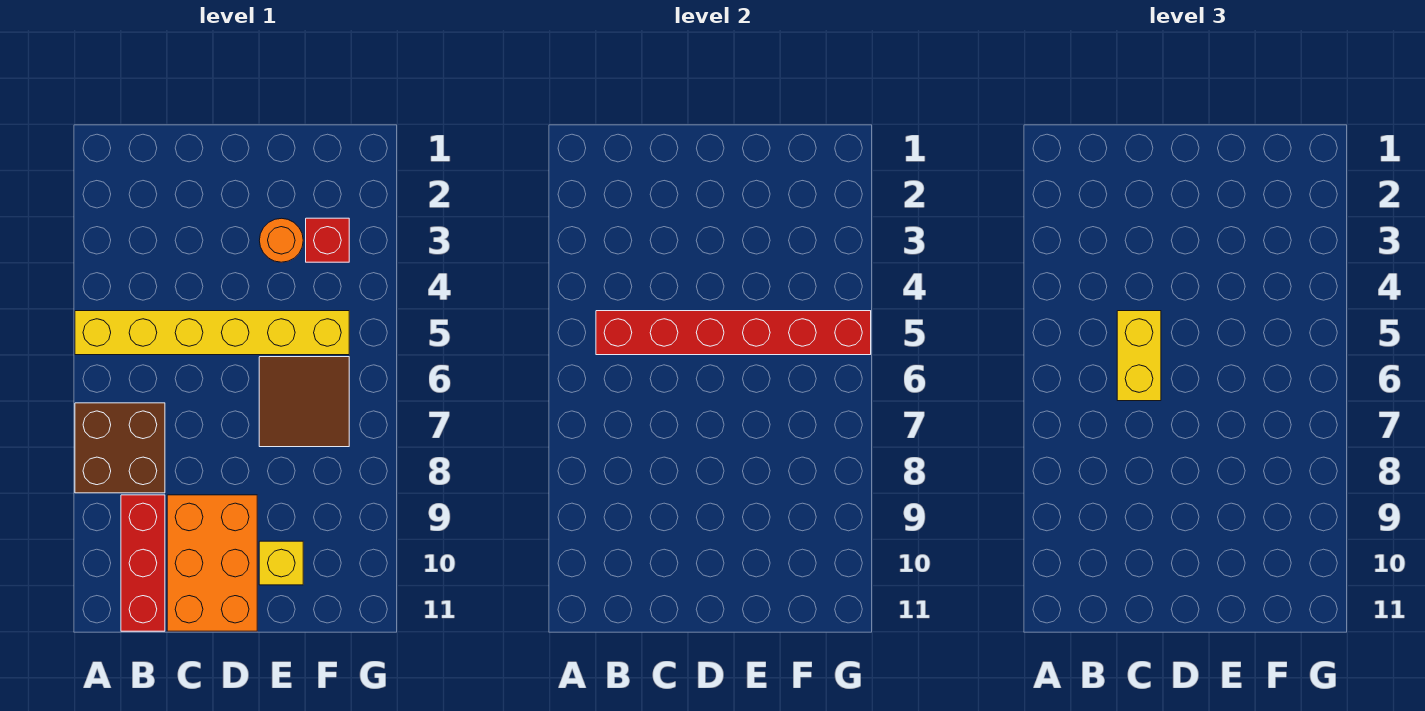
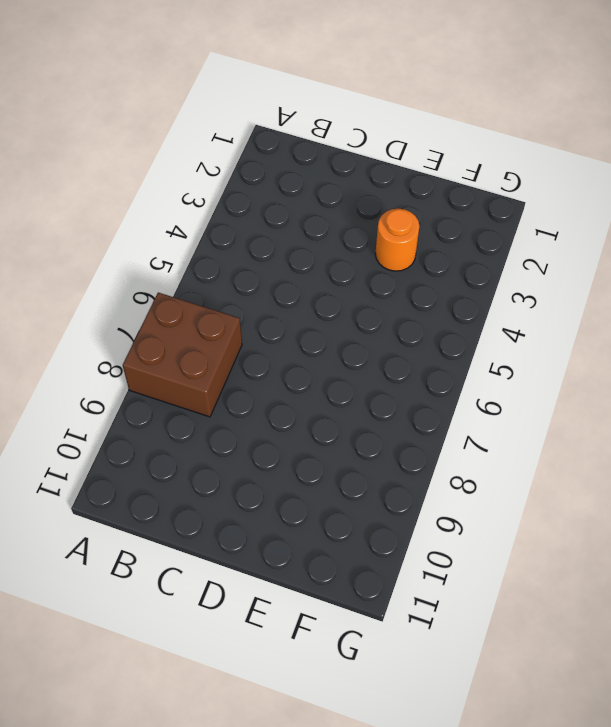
none -> yellow brick A5:F5 level 1
none -> red brick B9:B11 level 1

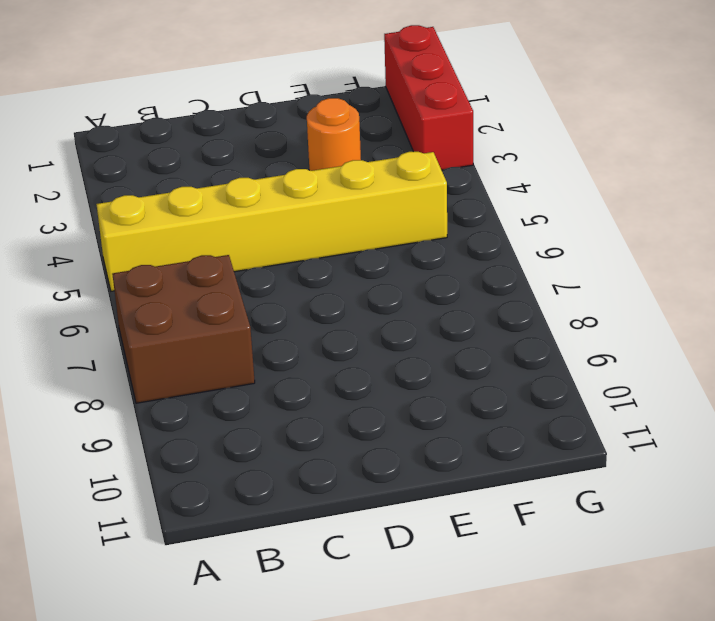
red brick G1:G3 level 1 -> red brick B9:B11 level 1
none -> orange brick C9:D11 level 1
none -> brown tile E6:F7 level 1

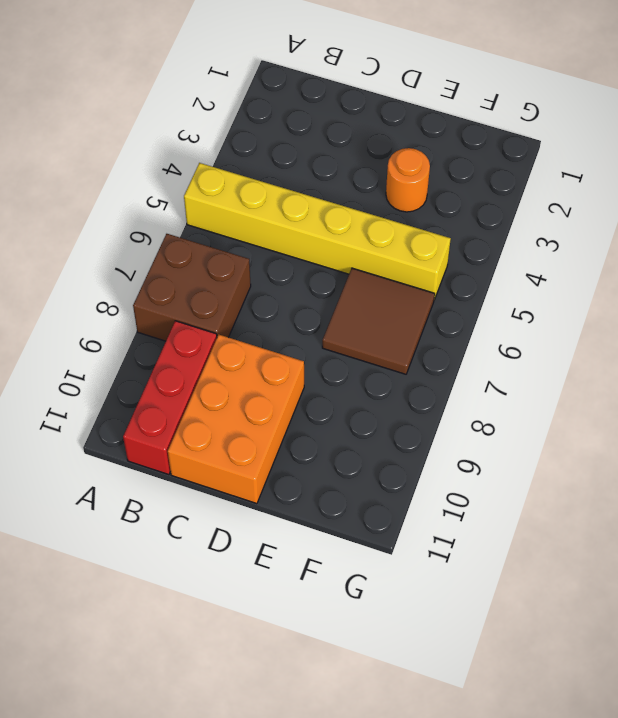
none -> yellow brick E10 level 1
none -> red brick F3 level 1

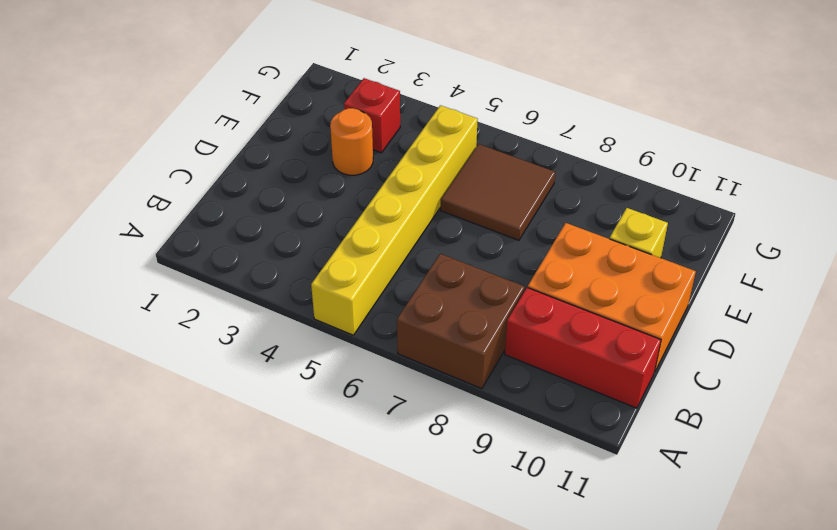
none -> red brick B5:G5 level 2
none -> yellow brick C5:C6 level 3

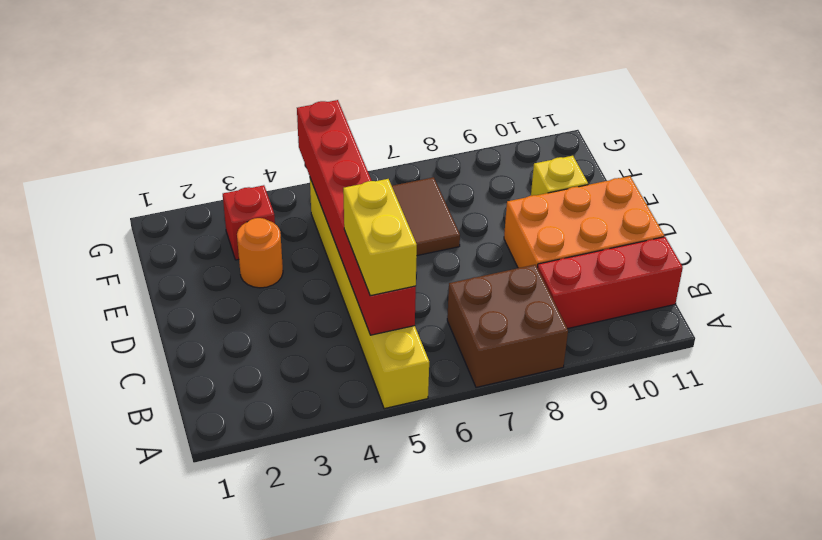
yellow brick B5:C5 level 3 -> yellow brick C5:C6 level 3

